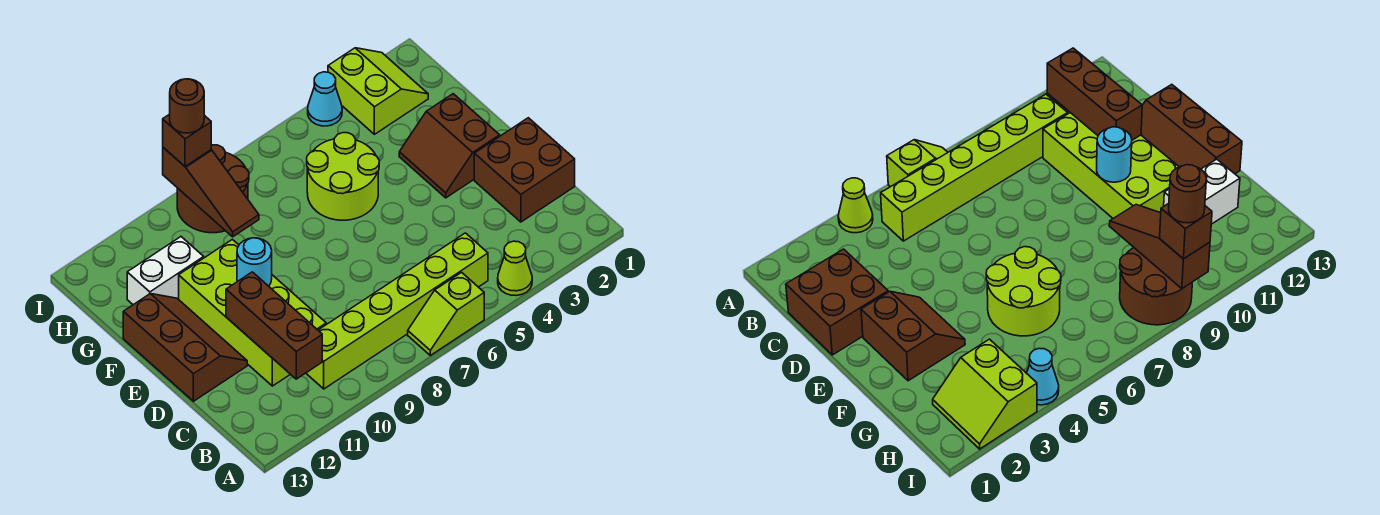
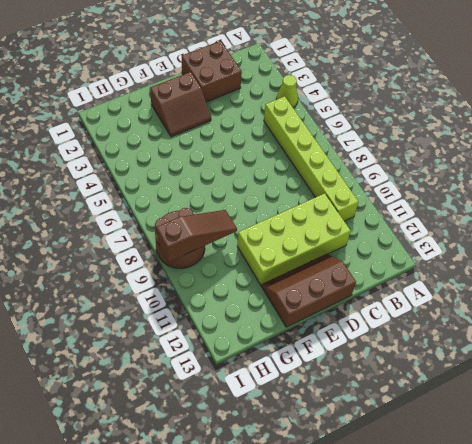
none -> lime slope A6:A7 level 1 top 6
none -> lime round brick F5:G6 level 1
none -> white brick G11:G12 level 1

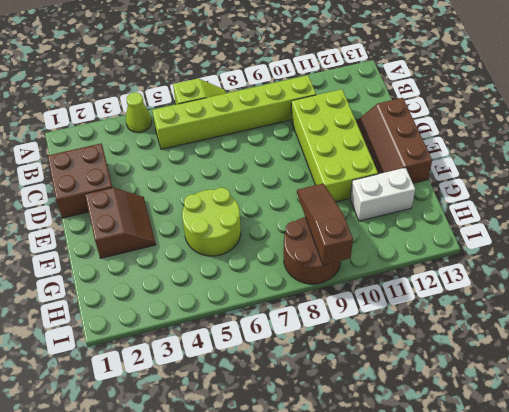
none -> lime slope H2:I3 level 1 top 3
none -> cyan cone I4 level 1
none -> brown brick B11:D11 level 2

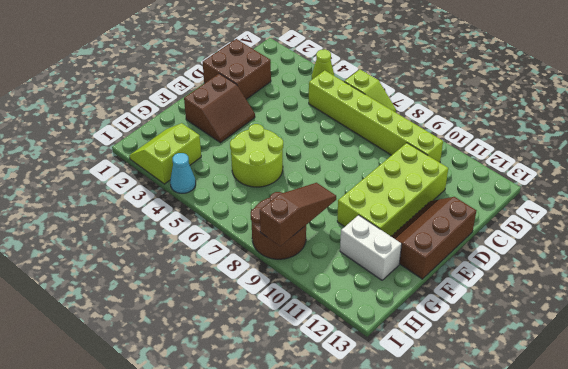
none -> brown brick B11:D11 level 2
none -> cyan round brick E10 level 2
none -> brown brick I9 level 3

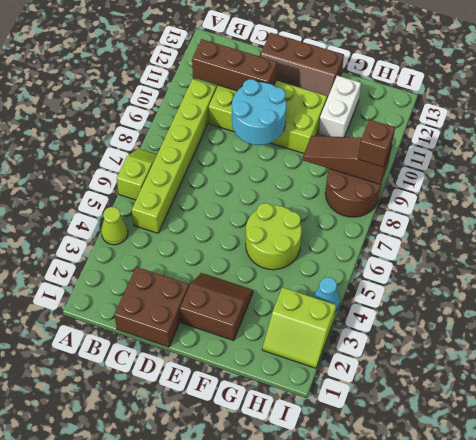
cyan round brick D9:E10 level 2 -> cyan round brick E10 level 2
none -> brown round brick I9 level 4

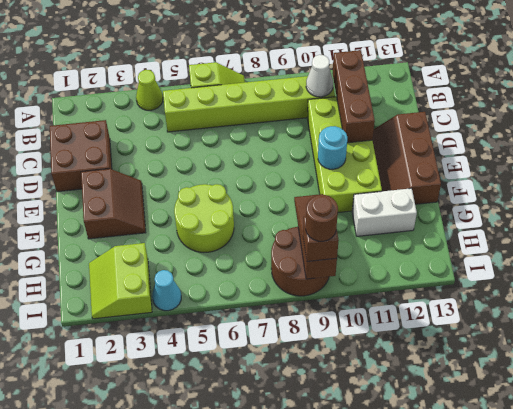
white cone B10 level 2 -> none

